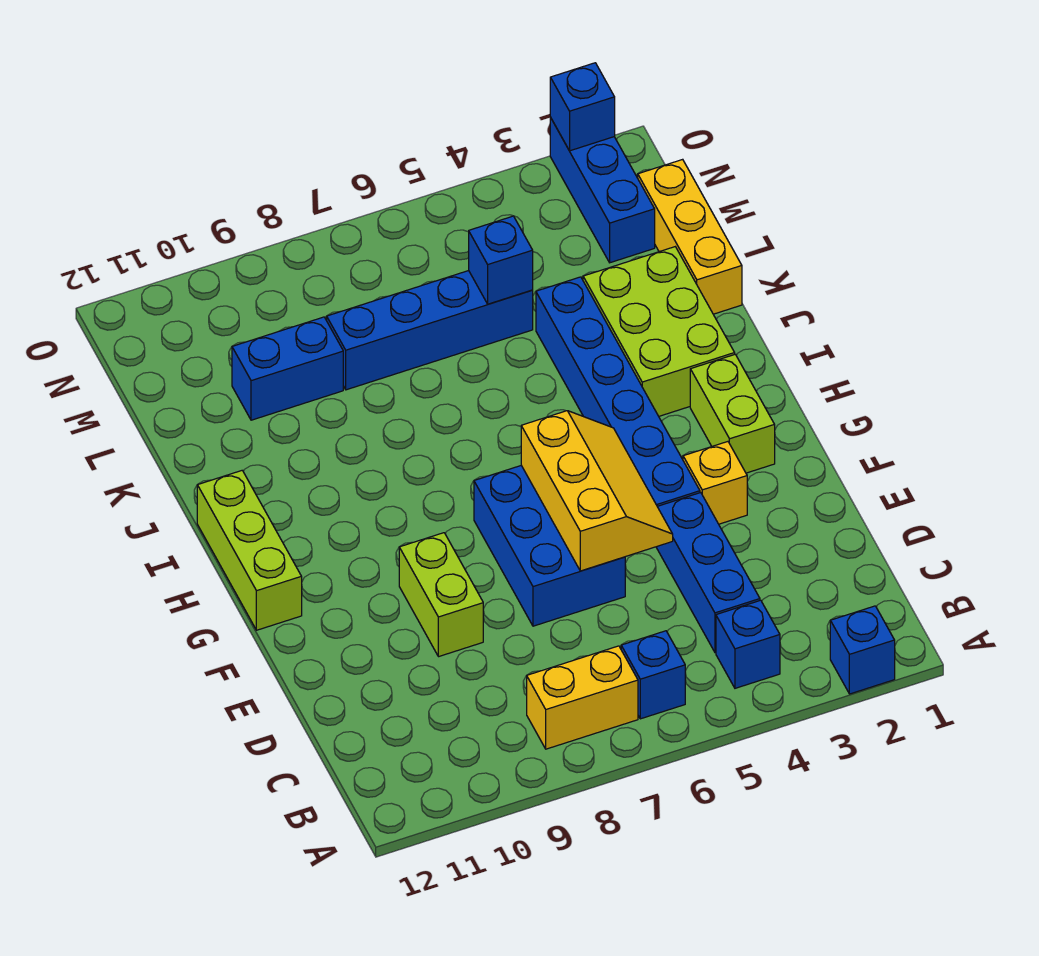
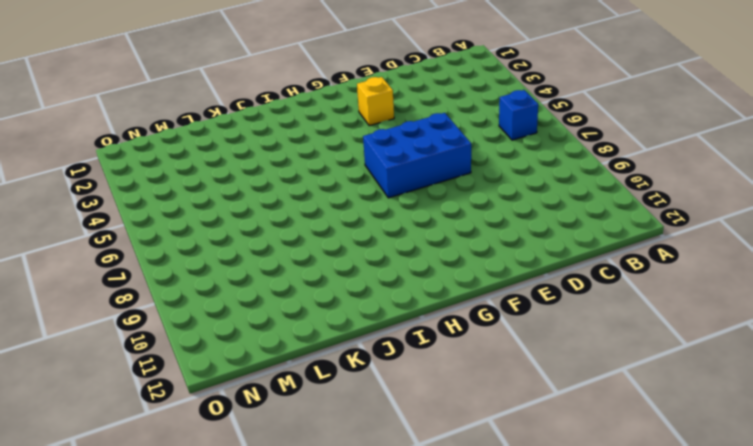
none -> blue brick A2 level 1
none -> blue brick B4 level 1
none -> yellow brick B7:B8 level 1

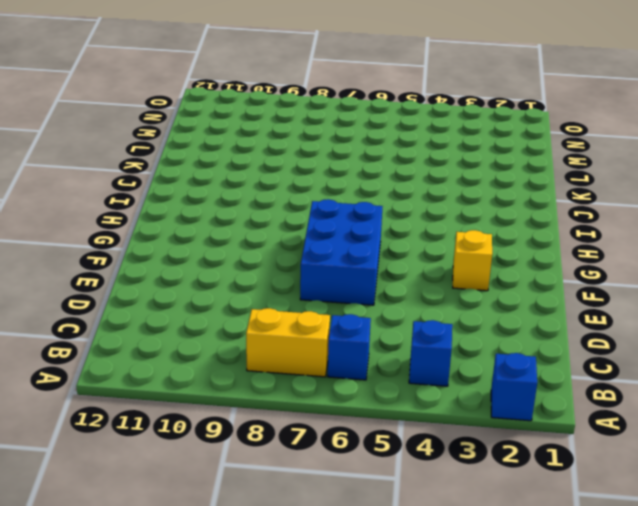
none -> blue brick C4:E4 level 1
none -> lime brick E9:F9 level 1
none -> blue brick F4:K4 level 1

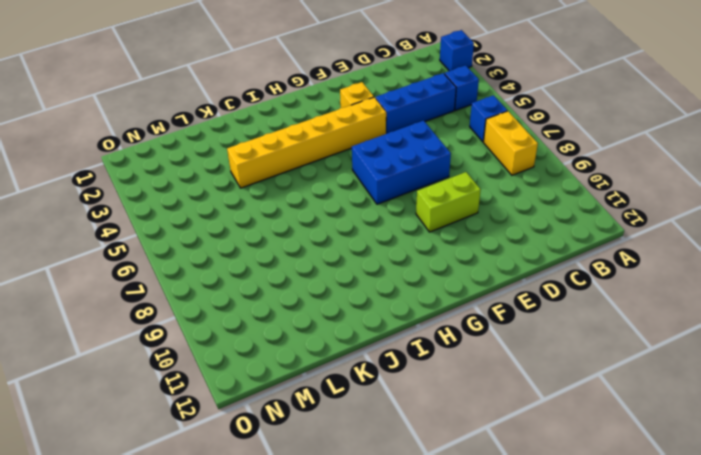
yellow brick F4:K4 level 1 -> blue brick F4:K4 level 1
none -> lime brick G2:H2 level 1
none -> lime brick G12:I12 level 1
none -> lime brick I2:K3 level 1

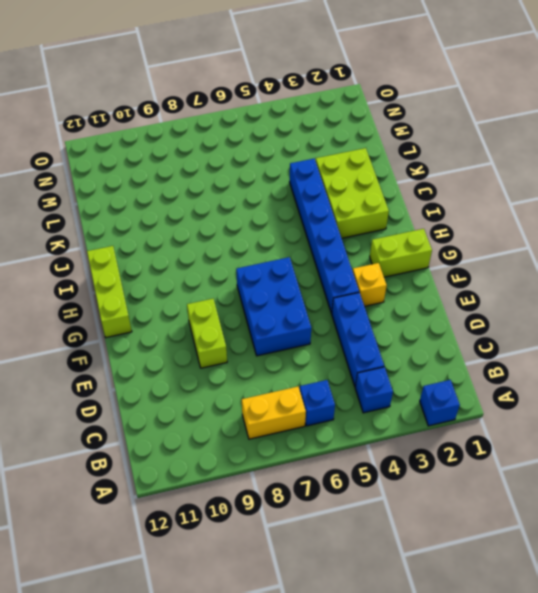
lime brick G1:G2 level 1 -> lime brick G2:H2 level 1
none -> yellow brick K1:M1 level 1
none -> blue brick L5:L8 level 1
none -> blue brick L9:L10 level 1

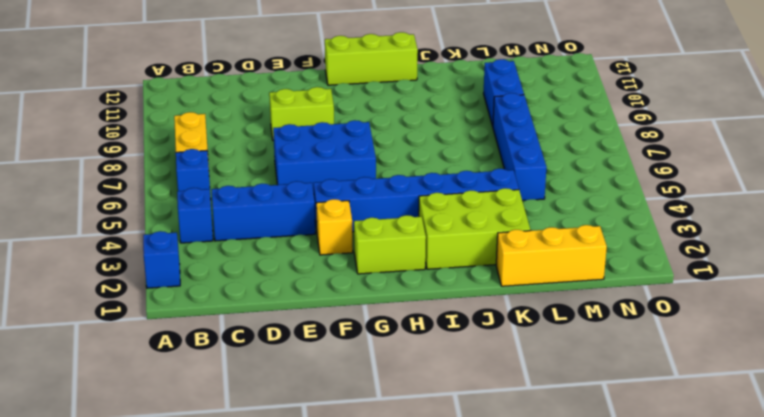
none -> blue brick M2:O2 level 1
none -> yellow slope E5:G6 level 2 top 6
none -> blue brick L5 level 2

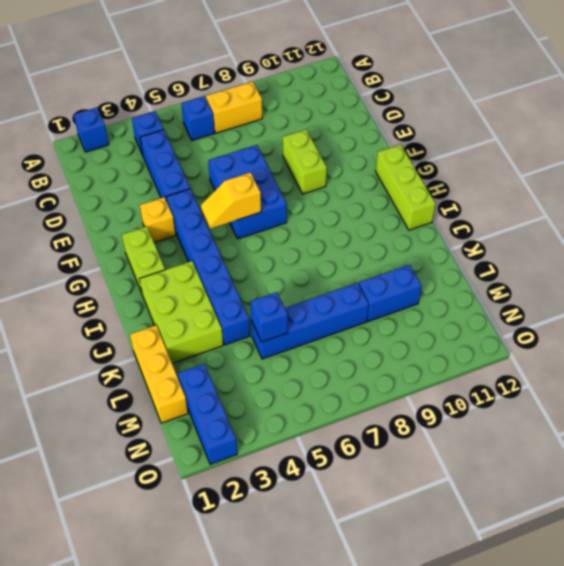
yellow slope G5:G6 level 2 top 6 -> yellow slope E5:G6 level 2 top 6
none -> blue brick O2 level 2

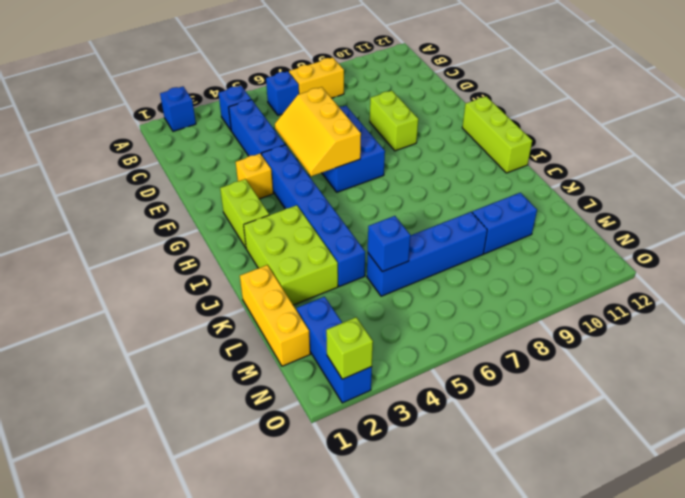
lime brick O2 level 2 -> blue brick O2 level 2

